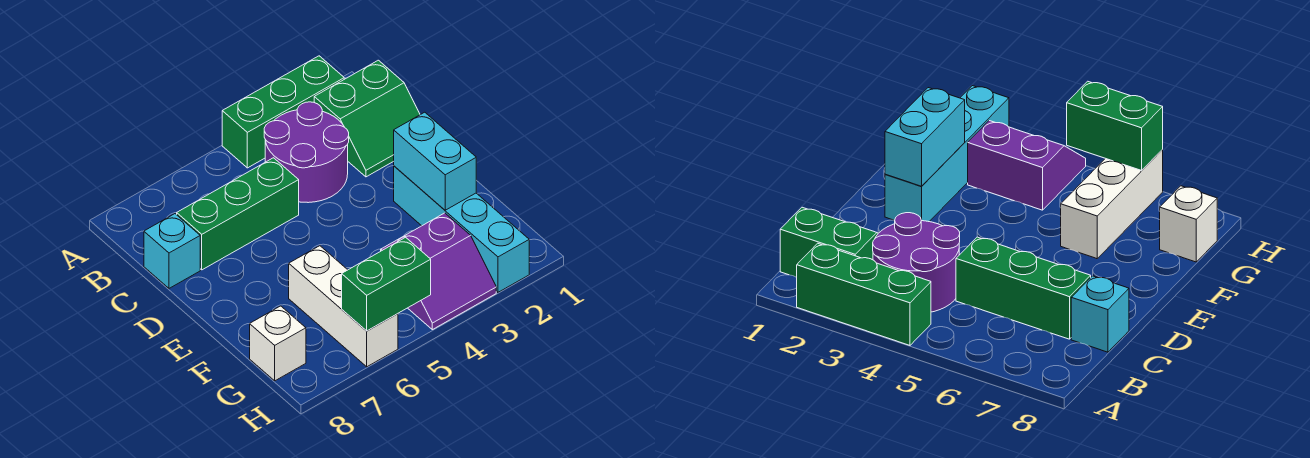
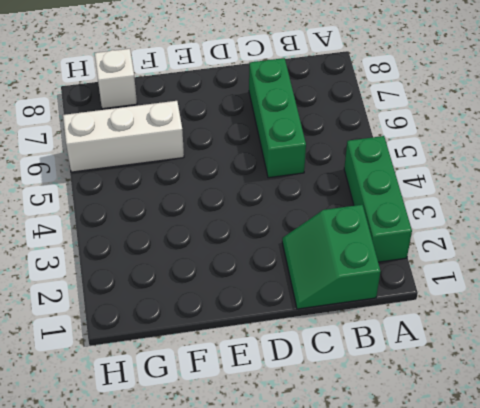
none -> purple round brick B3:C4 level 1
none -> cyan brick C8 level 1

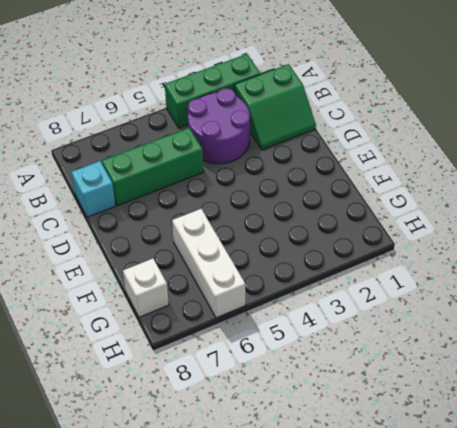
none -> cyan brick E2:H2 level 1
none -> purple slope G3:H4 level 1 top G

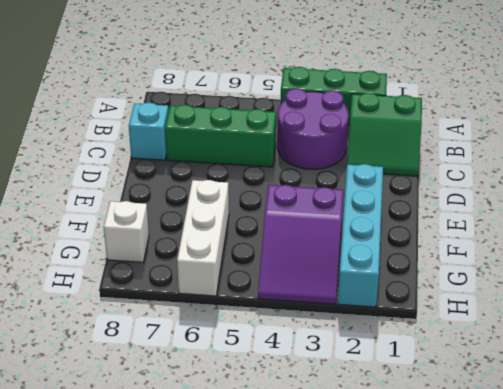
purple slope F3:H4 level 1 top F -> purple slope G3:H4 level 1 top G
none -> cyan brick E2:F2 level 2
none -> green brick H5:H6 level 2

